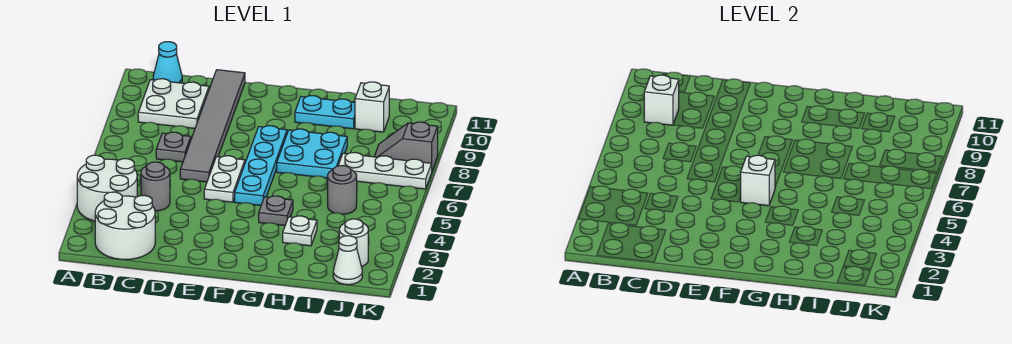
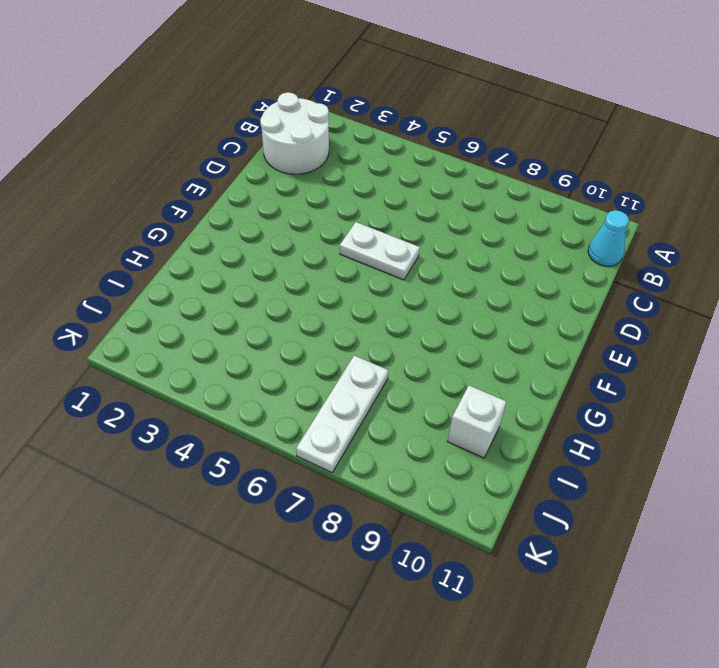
none -> white round brick A3:B4 level 1
none -> white plate B9:C10 level 1
none -> grey round brick C4 level 1

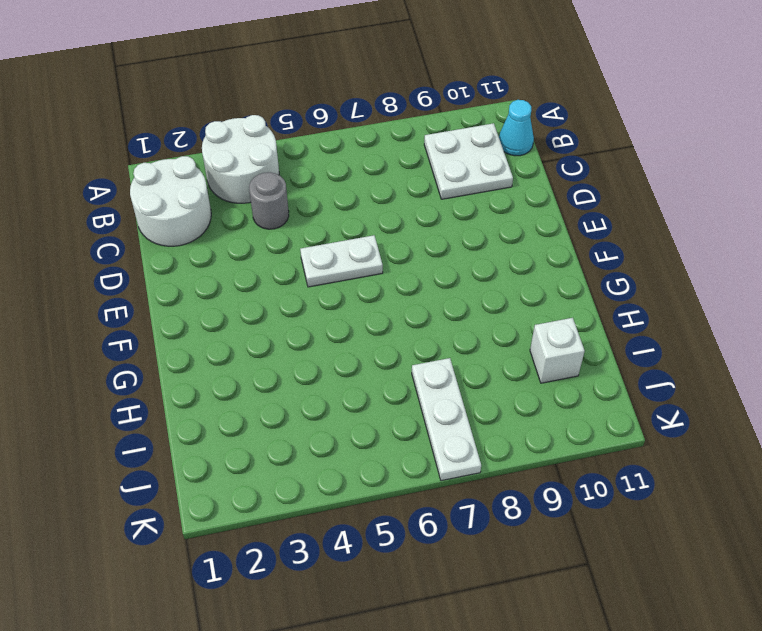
none -> grey plate C7 level 1
none -> grey tile D6:D11 level 1
none -> cyan plate F5:F8 level 1

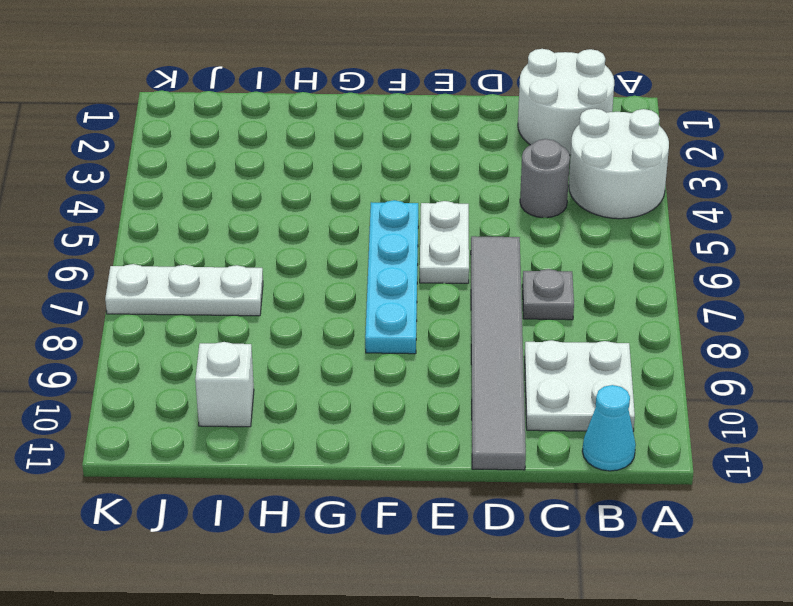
none -> grey plate G4 level 1
none -> cyan plate G7:H8 level 1
none -> cyan plate G10:H10 level 1

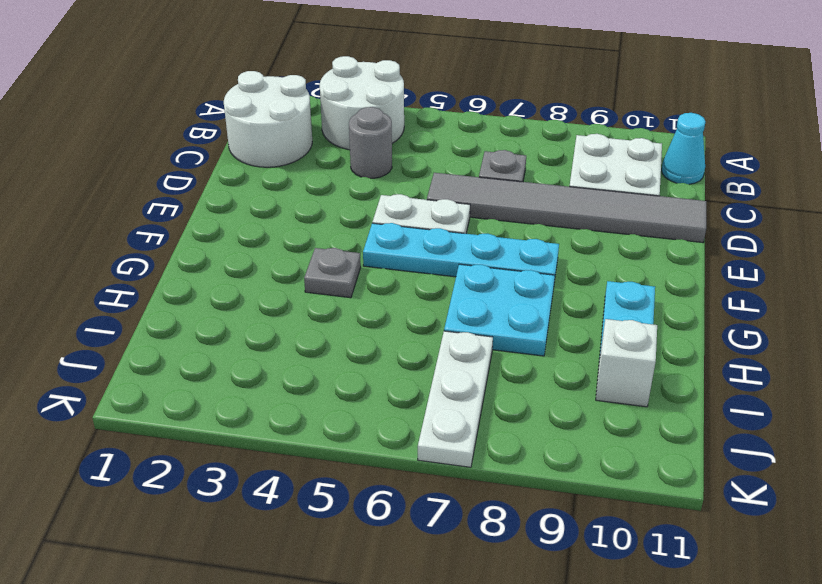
none -> white plate H3 level 1
none -> grey round brick I5 level 1
none -> white cone J1 level 1

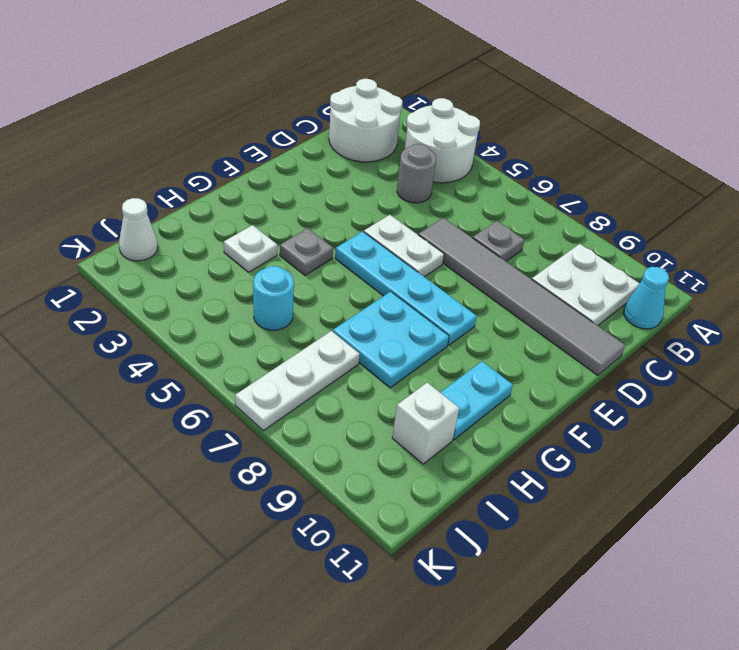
cyan round brick I5 level 1 -> grey round brick I5 level 1
none -> white round brick J2 level 1
none -> grey slope J8:K8 level 1 top K
none -> white brick B9 level 2

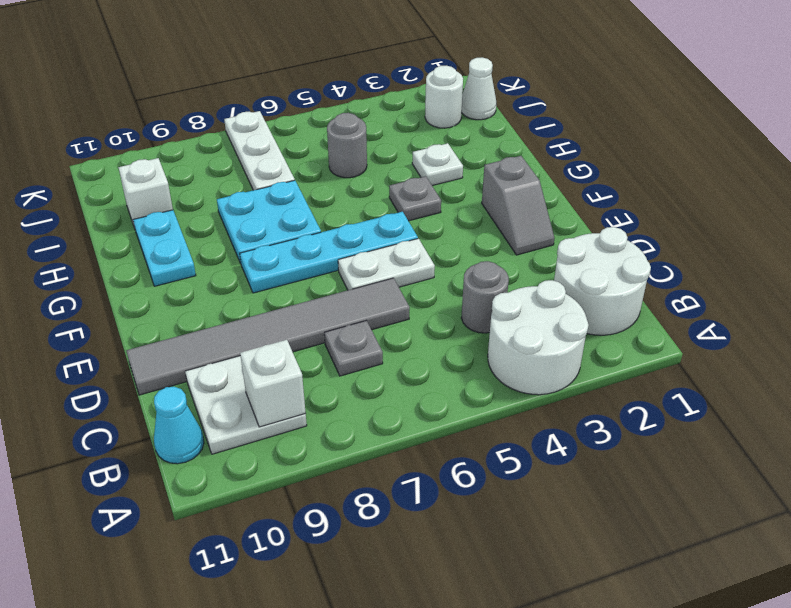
grey slope E2:F2 level 1 top F -> grey slope J8:K8 level 1 top K
none -> white brick F5 level 2

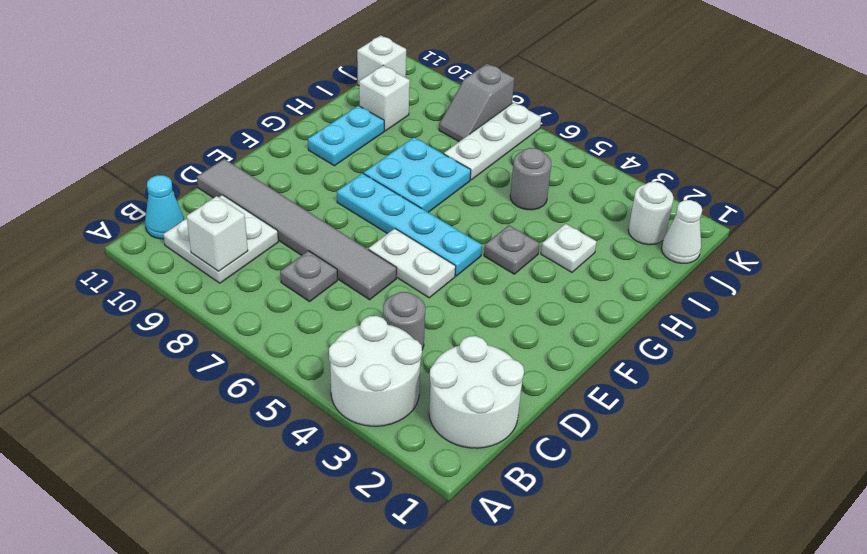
white brick J11 level 1 -> white brick F5 level 2

